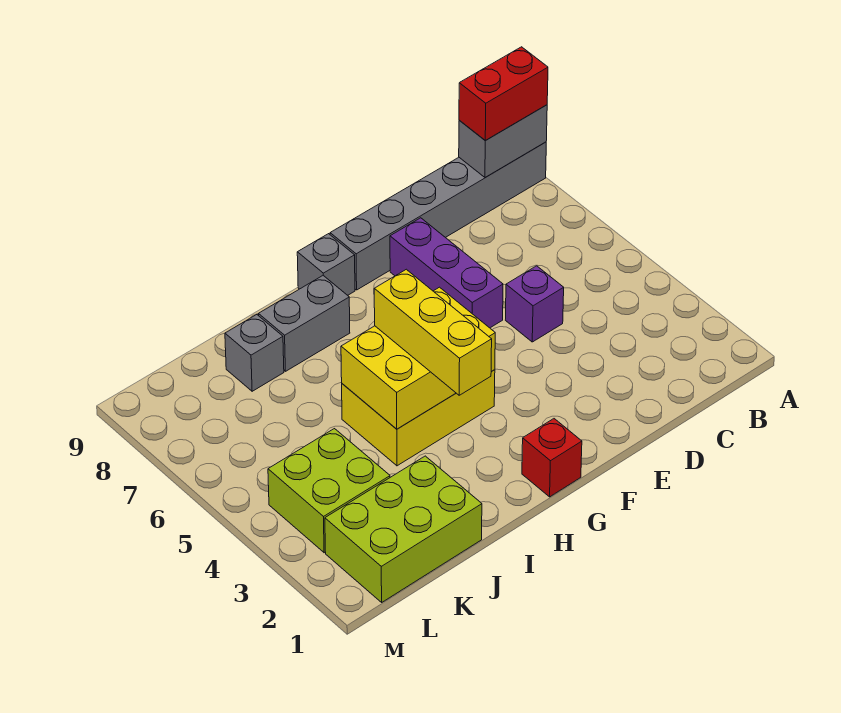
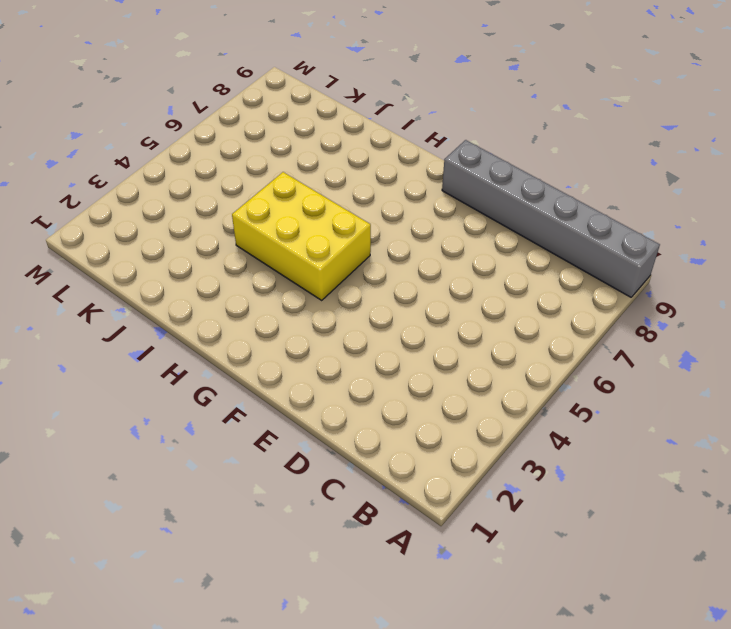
none -> purple brick D5 level 1
none -> purple brick E6:E8 level 1
none -> red brick G1 level 1

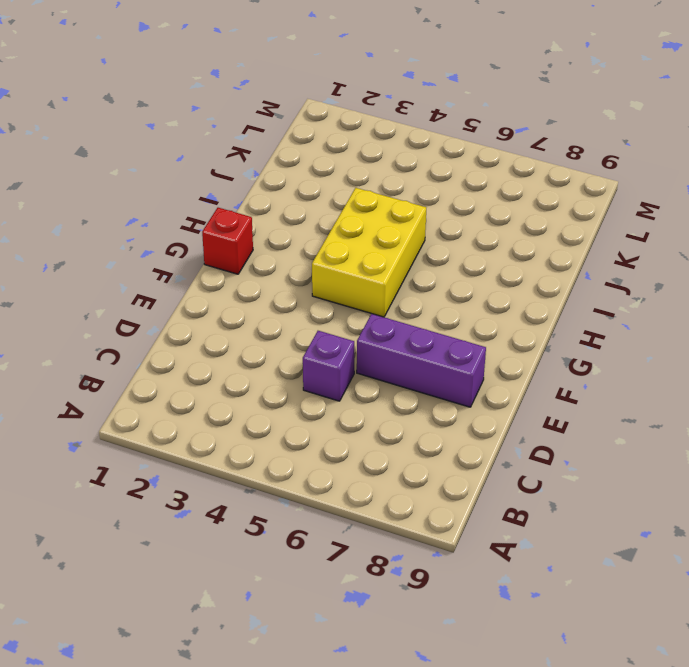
none -> grey brick A9:F9 level 1
none -> grey brick G9 level 1
none -> grey brick H8:I8 level 1

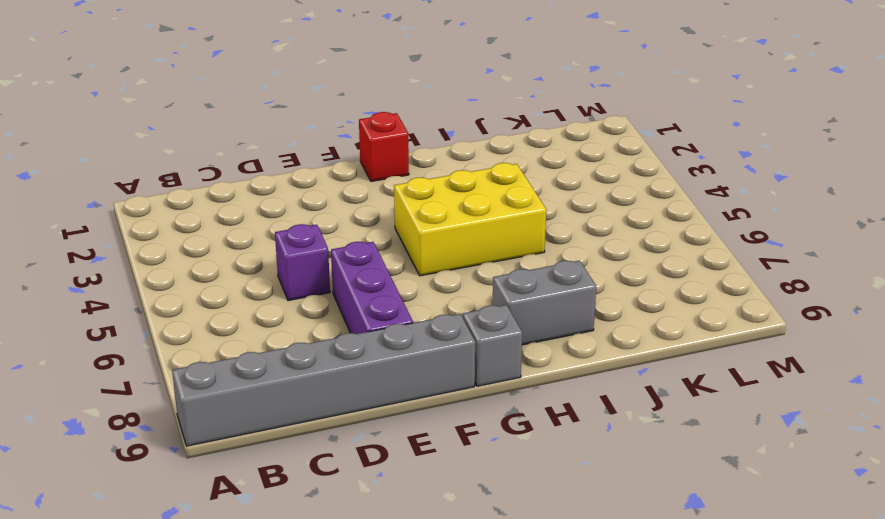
none -> lime brick J1:L2 level 1
none -> grey brick J8 level 1
none -> lime brick K3:L4 level 1

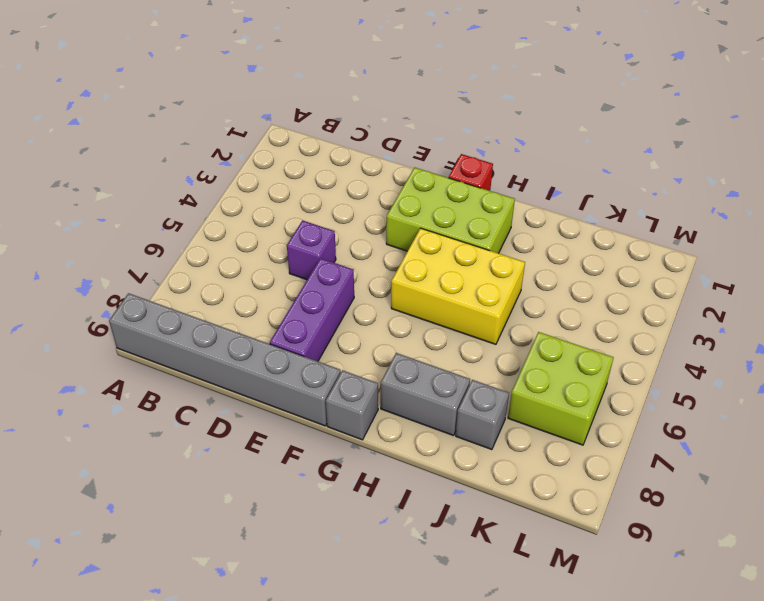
lime brick F2:H3 level 1 -> lime brick J1:L2 level 1
lime brick K6:L7 level 1 -> lime brick K3:L4 level 1
none -> grey brick A9:B9 level 2
none -> yellow brick G4:I5 level 2
none -> red brick A9:B9 level 3

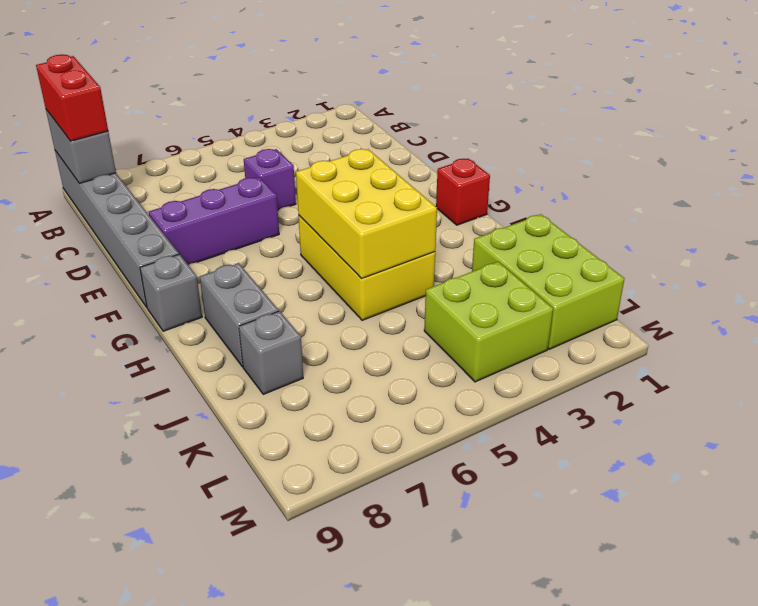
none -> yellow brick H3:H5 level 3

